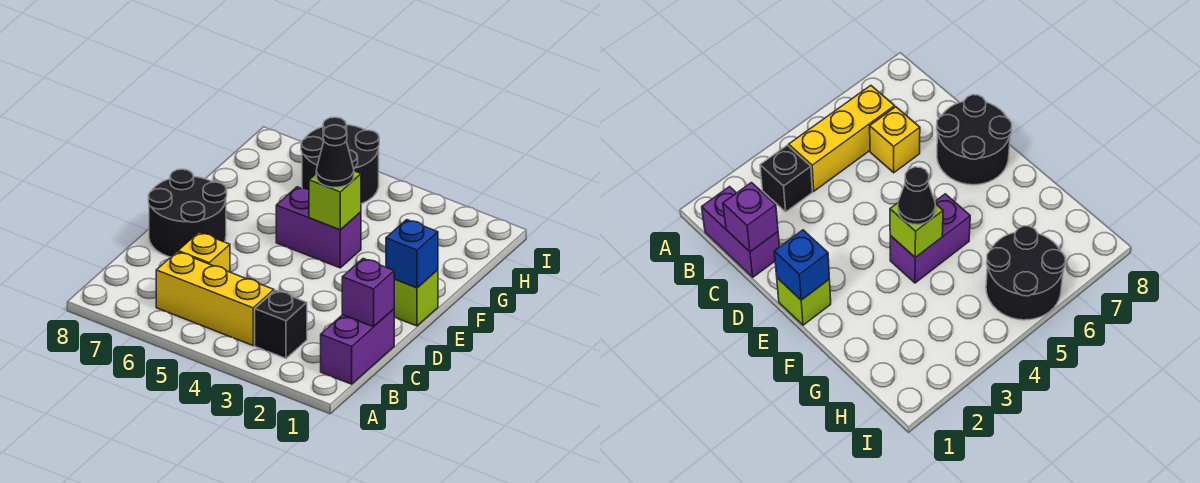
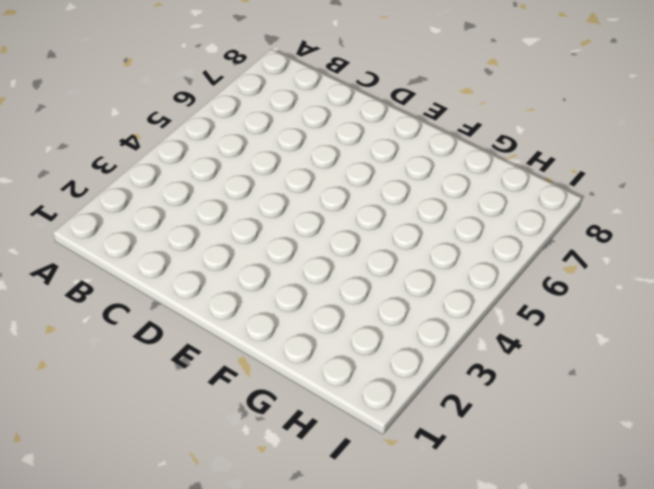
none -> purple brick B1:C1 level 1
none -> black brick B3 level 1
none -> yellow brick B4:B6 level 1

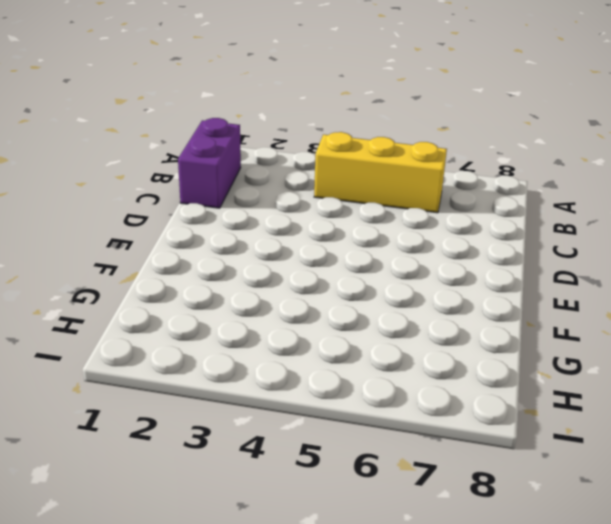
none -> black brick B3 level 1
none -> yellow brick C6 level 1
none -> black round brick D7:E8 level 1

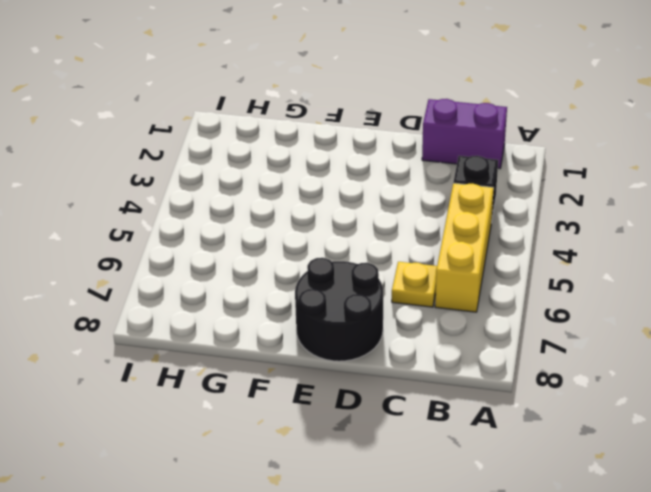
yellow plate C6 level 1 -> yellow brick C6 level 1
none -> lime brick E1 level 1
none -> purple brick F4:F5 level 1
none -> black round brick H5:I6 level 1

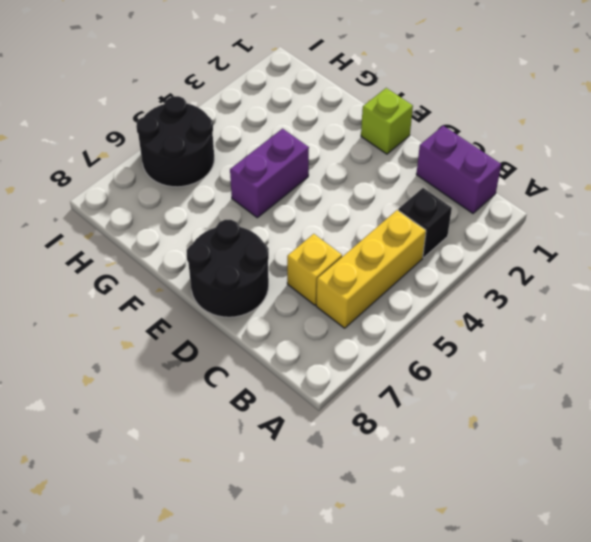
none -> purple brick C1 level 2
none -> blue brick E1 level 2
none -> lime brick F4 level 2

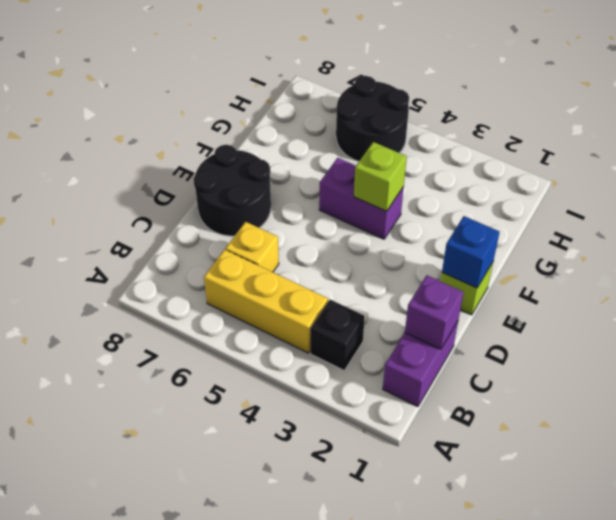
none -> black cone F4 level 3

